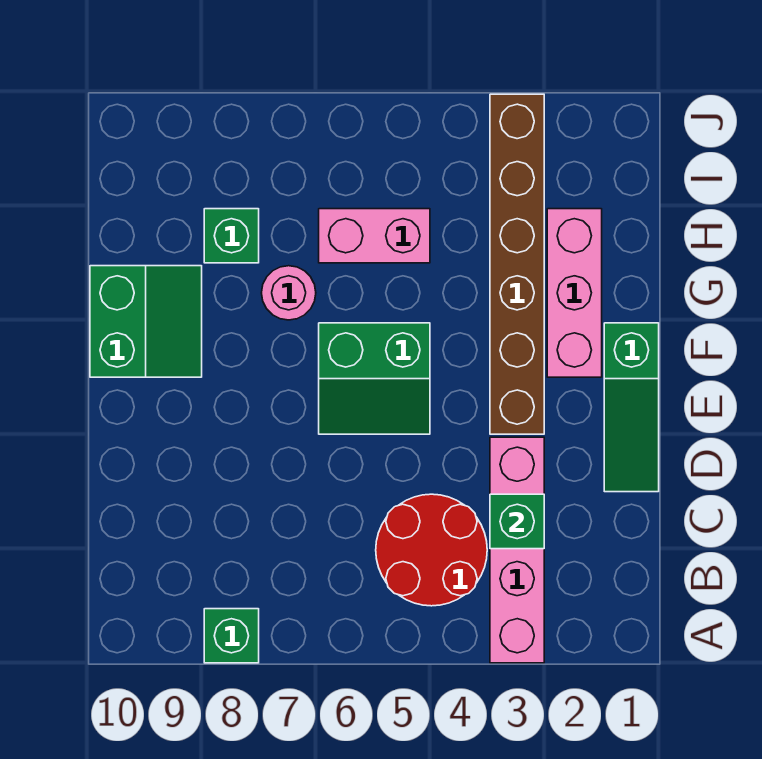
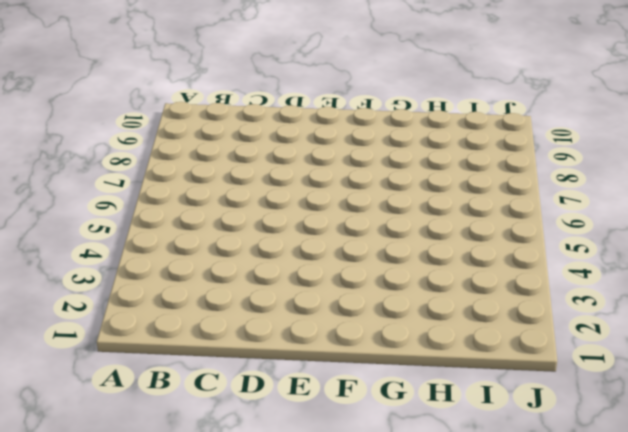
none -> pink brick A3:D3 level 1
none -> green brick A8 level 1
none -> red round brick B4:C5 level 1

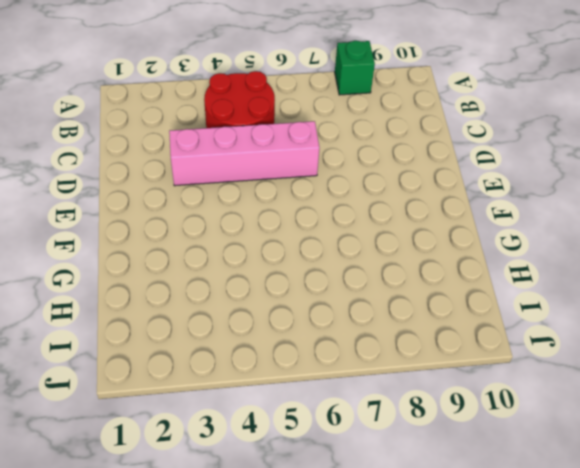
pink brick D3:D6 level 1 -> pink brick A3:D3 level 1
none -> green slope D1:F1 level 1 top F
none -> brown brick E3:J3 level 1
none -> green slope E5:F6 level 1 top F

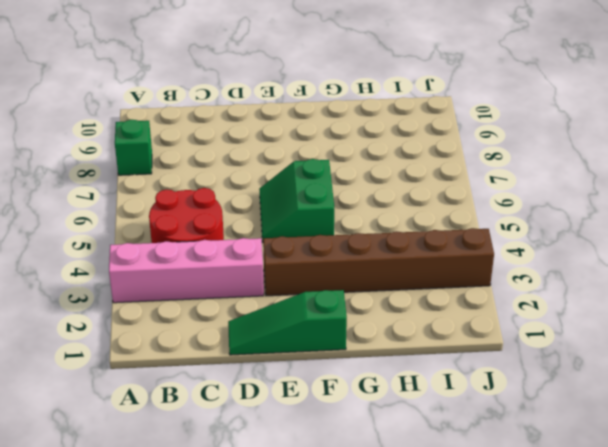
none -> pink brick F2:H2 level 1
none -> green slope F9:G10 level 1 top 10
none -> pink round brick G7 level 1

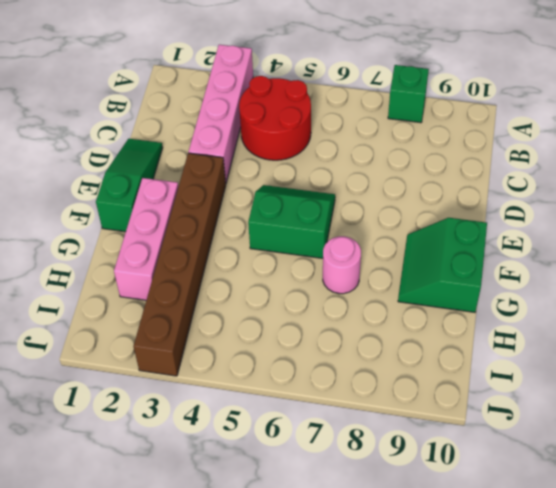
none -> pink brick H5:H6 level 1
none -> green brick H8 level 1
none -> green brick C3 level 2

